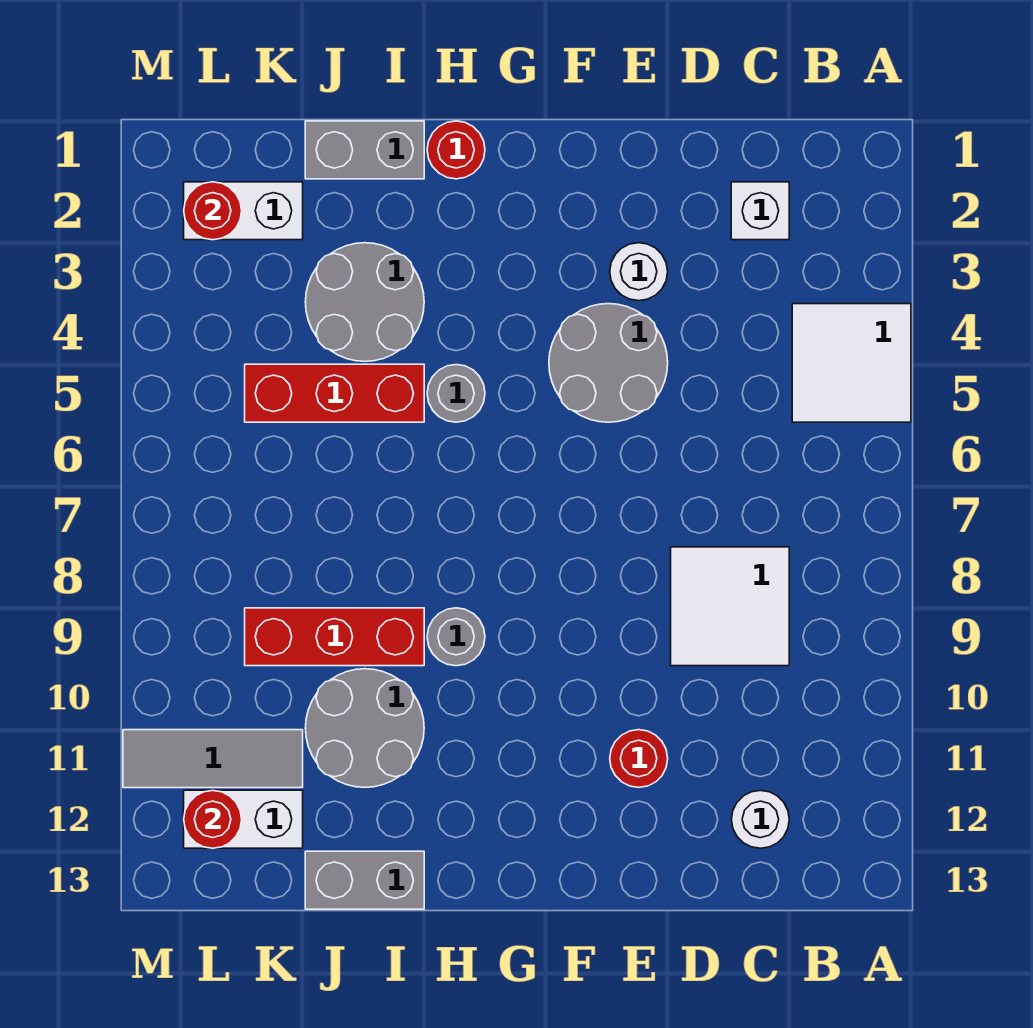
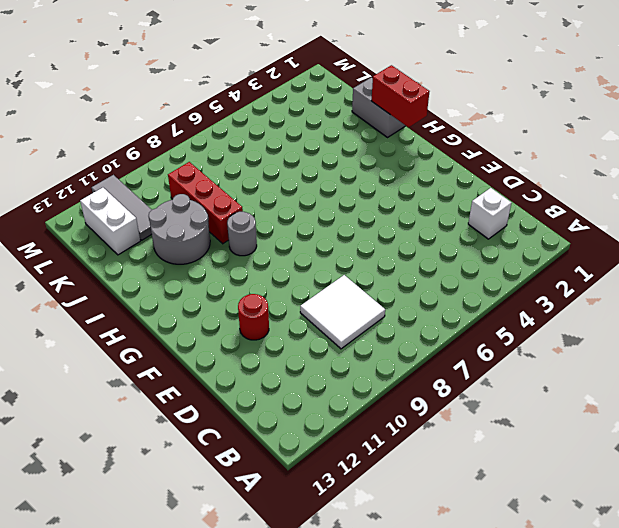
red brick H1:I1 level 2 -> none
none -> white tile A4:B5 level 1
none -> white round brick C12 level 1
none -> white round brick E3 level 1

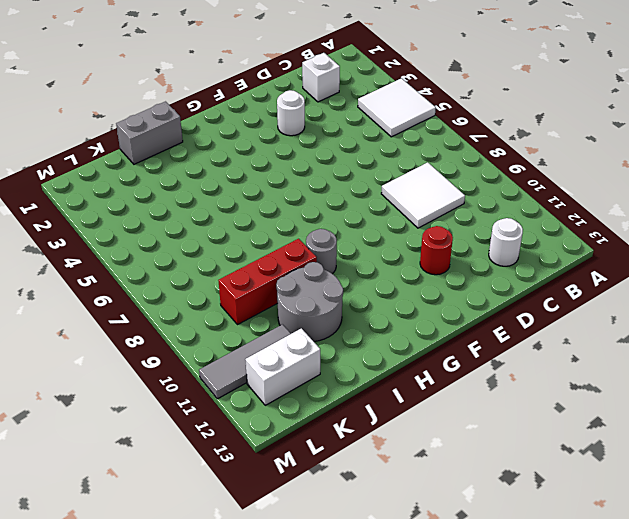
none -> grey round brick E4:F5 level 1
none -> red round brick H1 level 1
none -> grey round brick H5 level 1

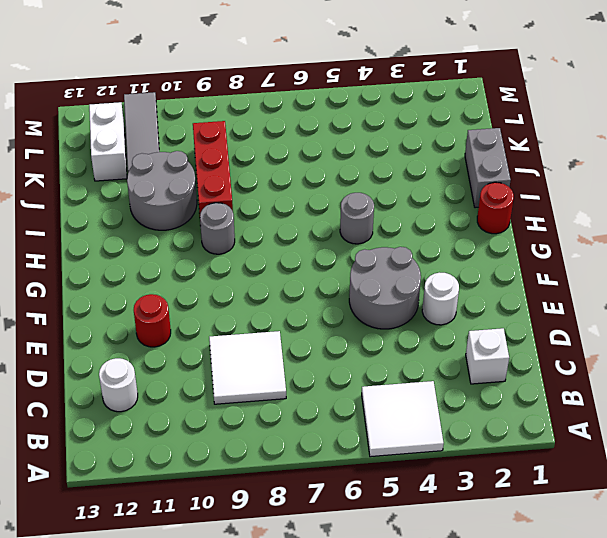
none -> grey round brick I3:J4 level 1
none -> red brick I5:K5 level 1
none -> grey brick I13:J13 level 1

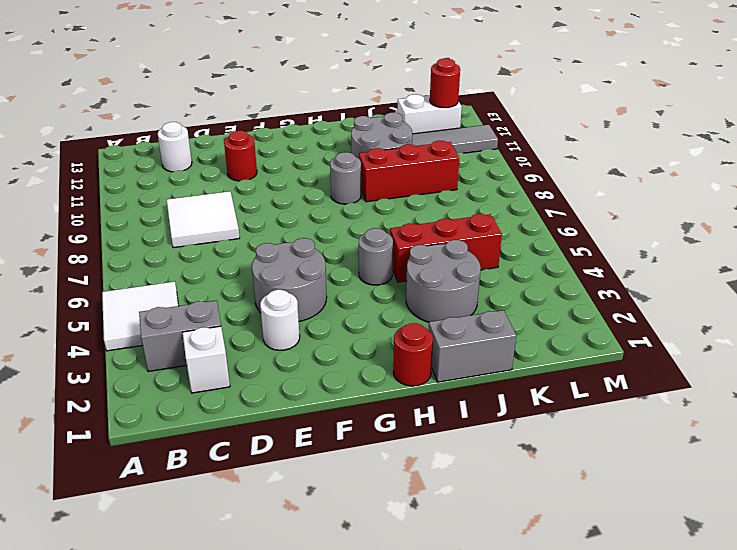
grey brick B3:C3 level 1 -> grey brick I13:J13 level 1
none -> white brick K2:L2 level 1
none -> red round brick L2 level 2

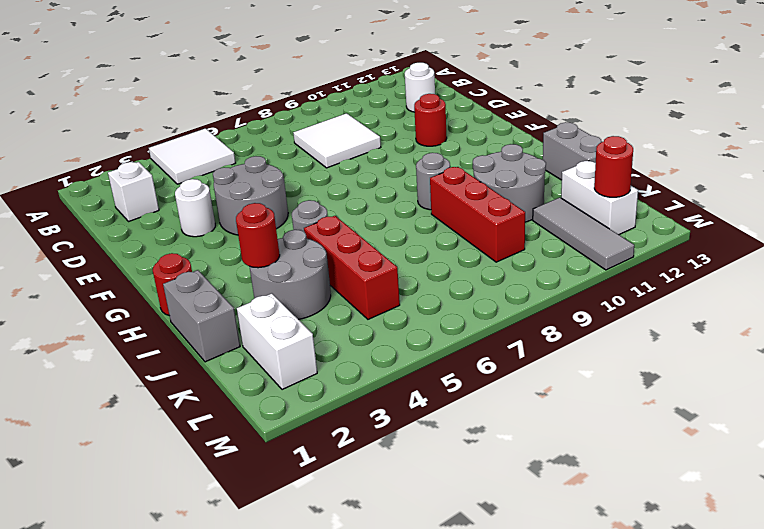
red round brick I3 level 2 -> red round brick L2 level 2

